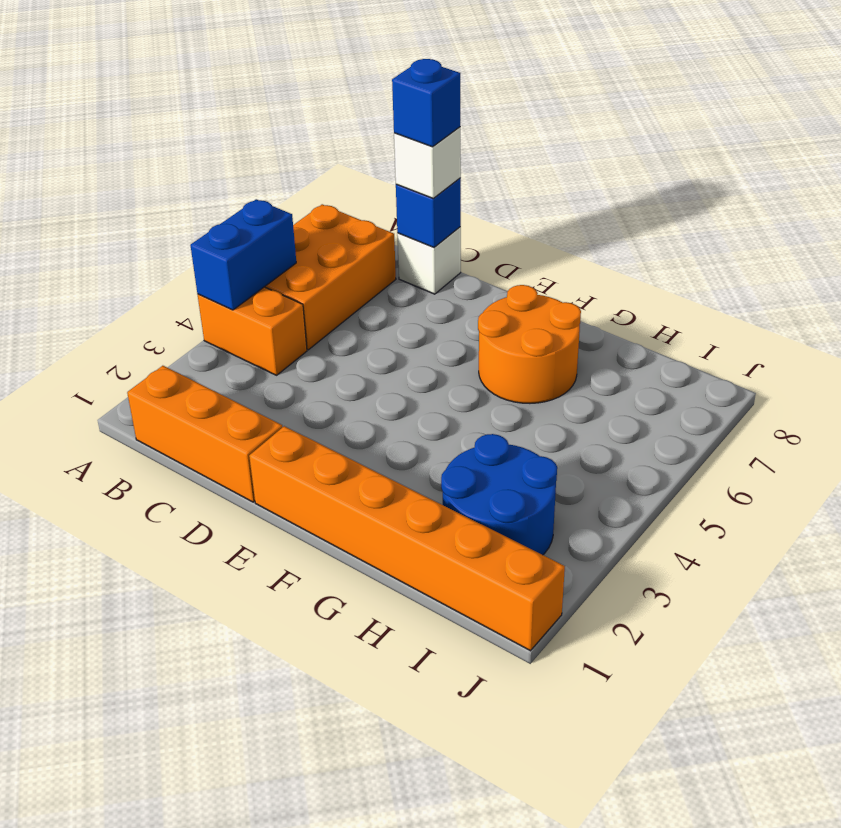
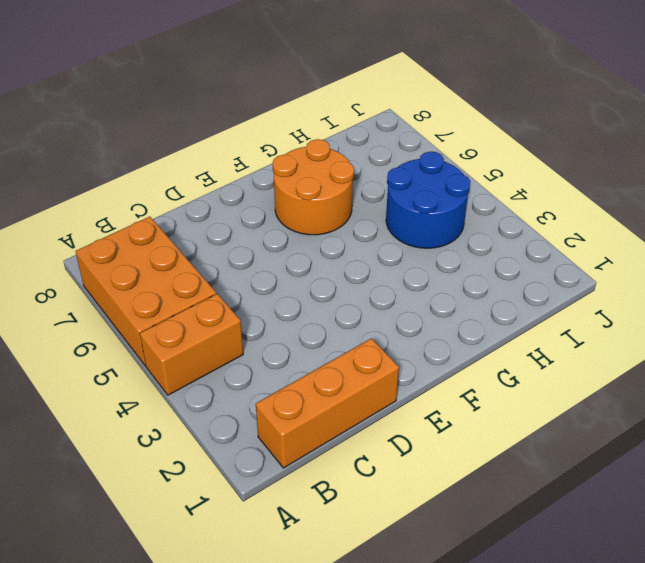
blue round brick H4:I5 level 1 -> blue round brick H2:I3 level 1
none -> white brick C8 level 1
none -> orange brick E1:J1 level 1

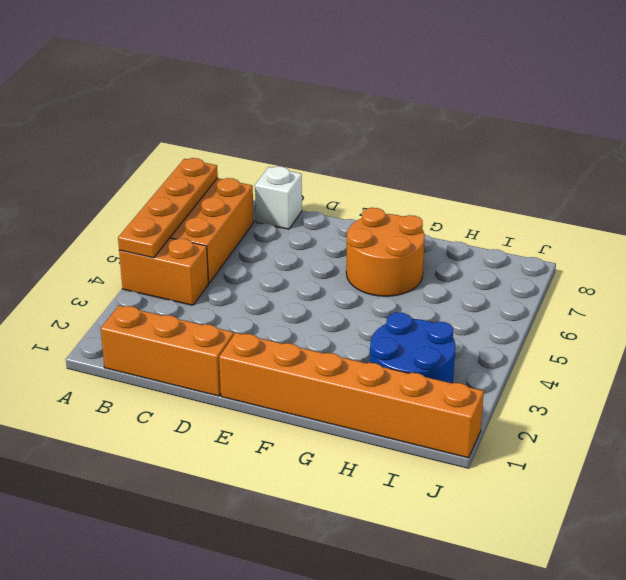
orange plate A4:A7 level 2 -> blue brick A4:A5 level 2
none -> blue brick C8 level 2
none -> white brick C8 level 3

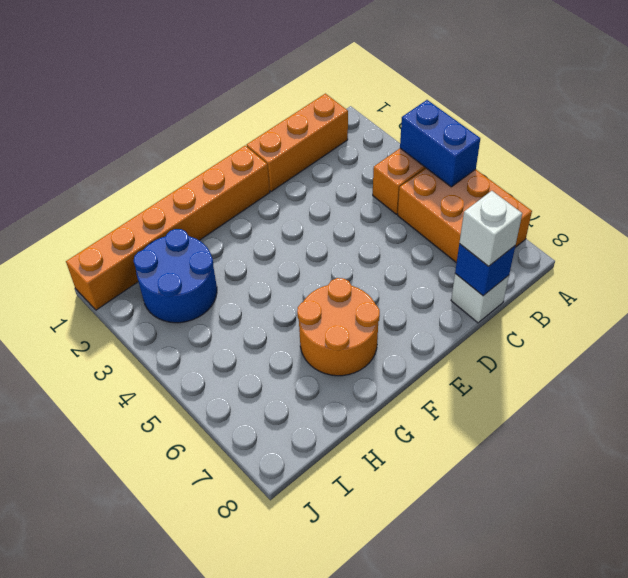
none -> blue brick C8 level 4

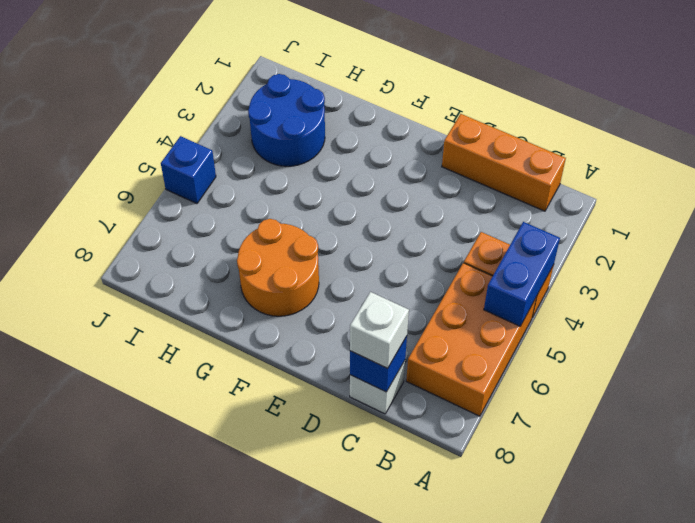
blue brick J5 level 1 -> blue brick C8 level 4
none -> orange brick E1:J1 level 1

